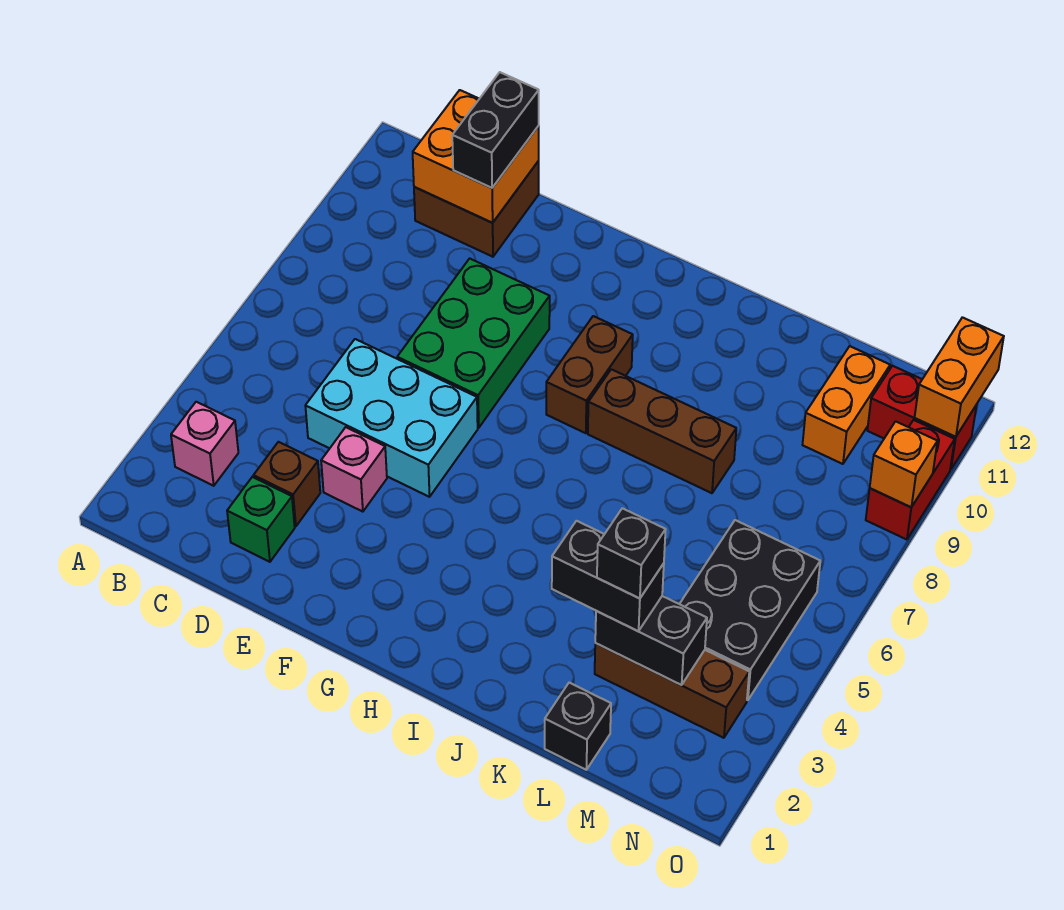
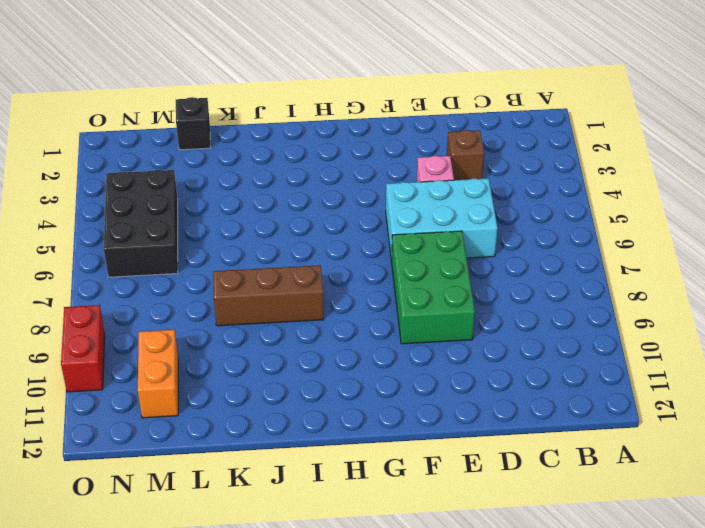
none -> pink brick B3 level 1
none -> brown brick C11:D12 level 1
none -> green brick D2 level 1

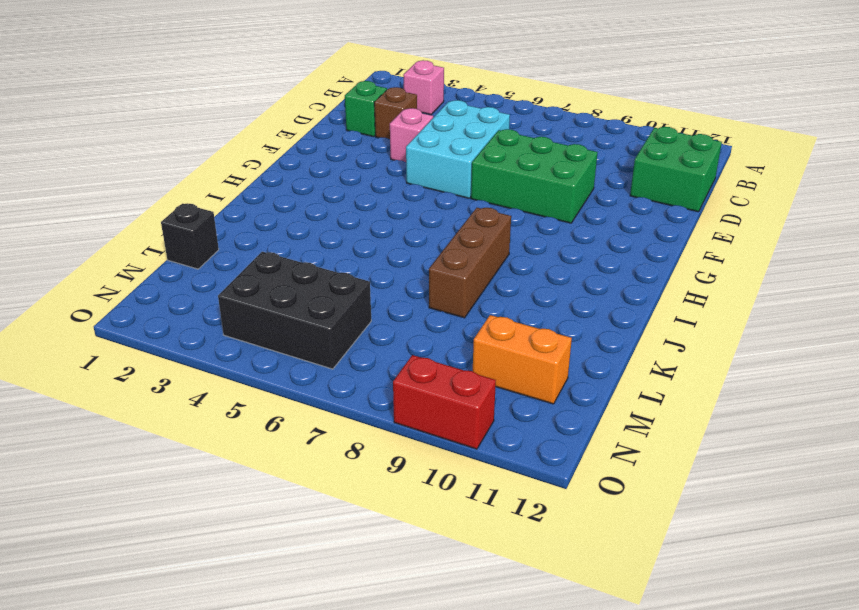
green brick C11:D12 level 1 -> brown brick C11:D12 level 1
none -> brown brick H8:H9 level 1
none -> brown brick L3:N3 level 1
none -> red brick N11:O11 level 1

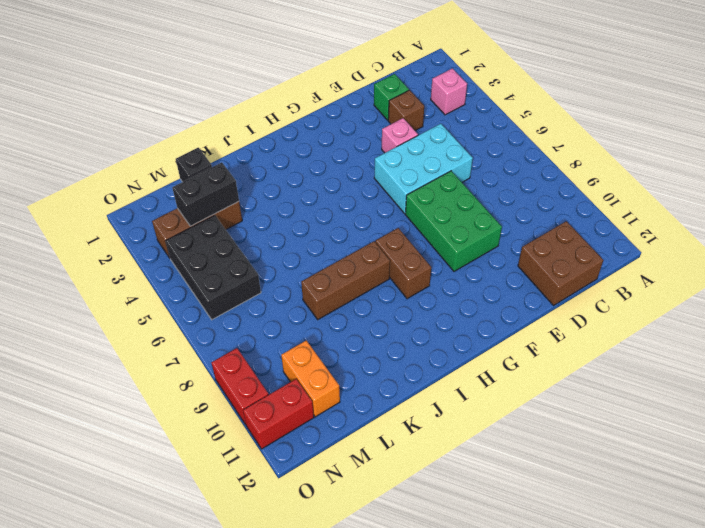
none -> orange brick C11:D12 level 2
none -> orange brick O9 level 2
none -> orange brick O11:O12 level 2

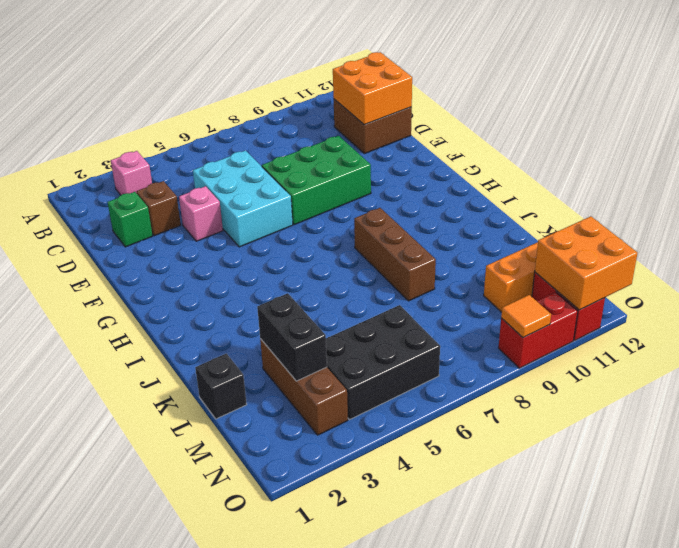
orange brick N11:O12 level 2 -> orange brick O11:O12 level 2
orange tile O9 level 2 -> orange brick O9 level 2
none -> brown brick H8:H9 level 1
none -> black brick D11:D12 level 3
none -> black brick K3:L3 level 3

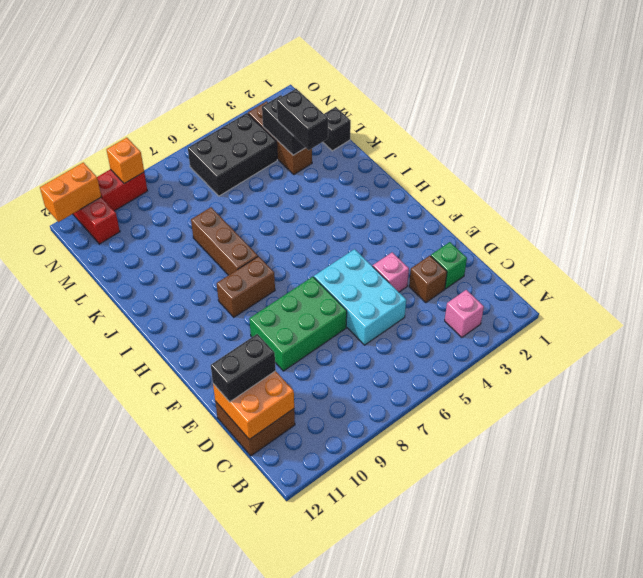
none -> orange brick M10:M11 level 1
none -> black brick L3 level 4

